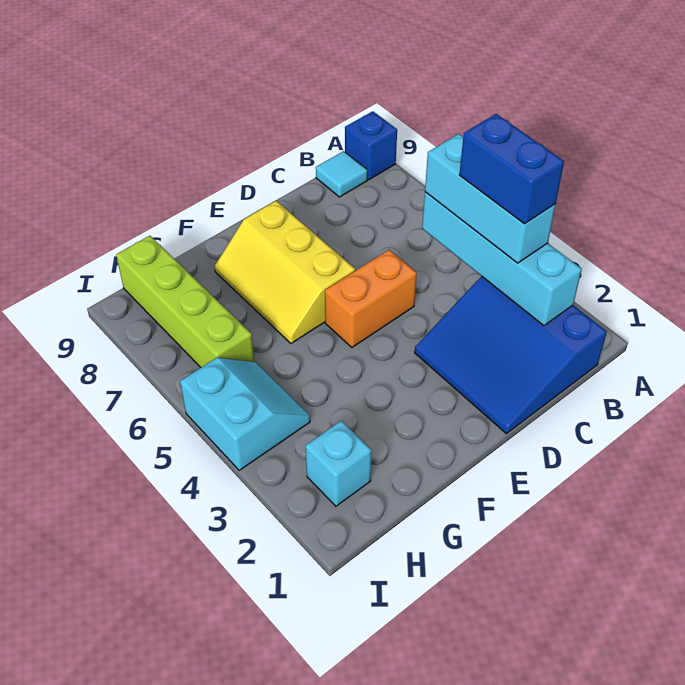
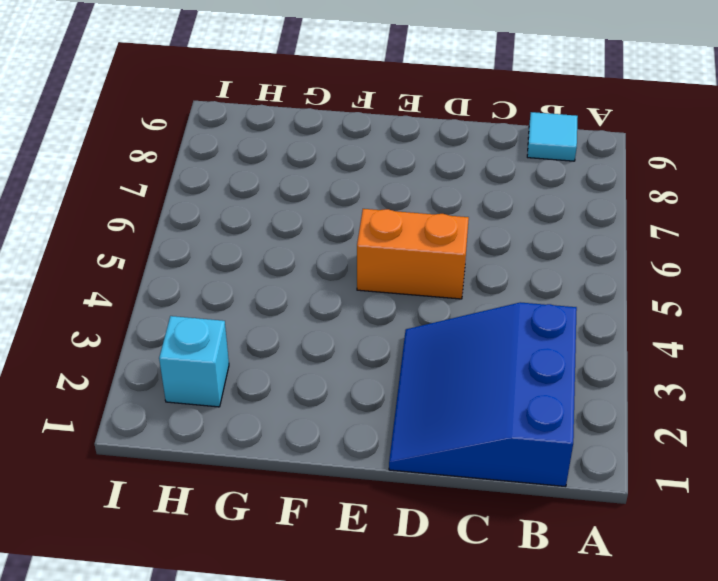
none -> blue brick A9 level 1
none -> yellow slope E6:F8 level 1 top E

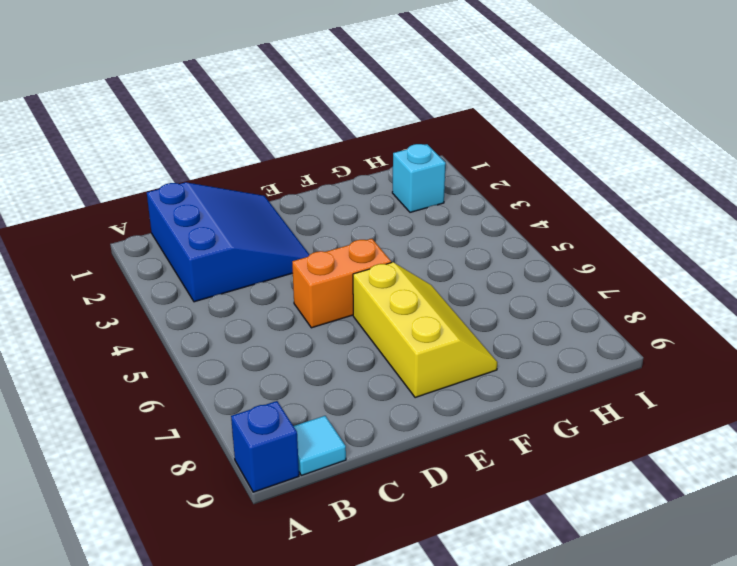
none -> cyan slope H4:I5 level 1 top I
none -> lime brick H6:H9 level 1

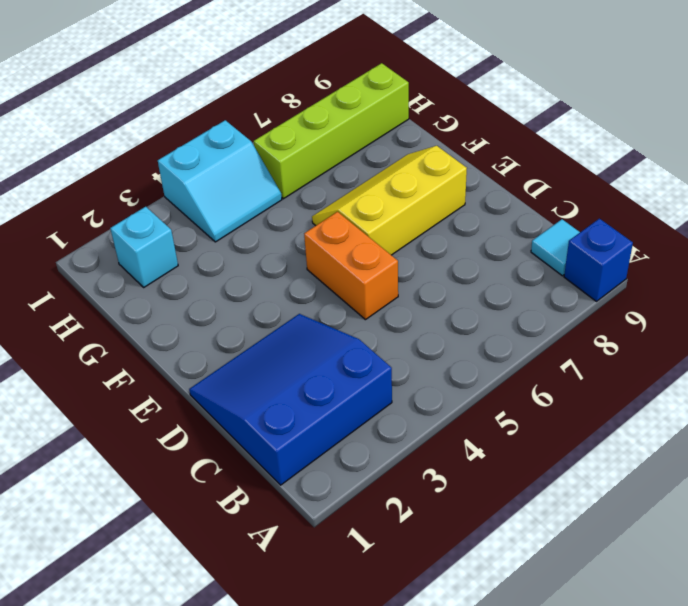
none -> cyan brick B2:B5 level 2
none -> cyan brick B3:B5 level 3

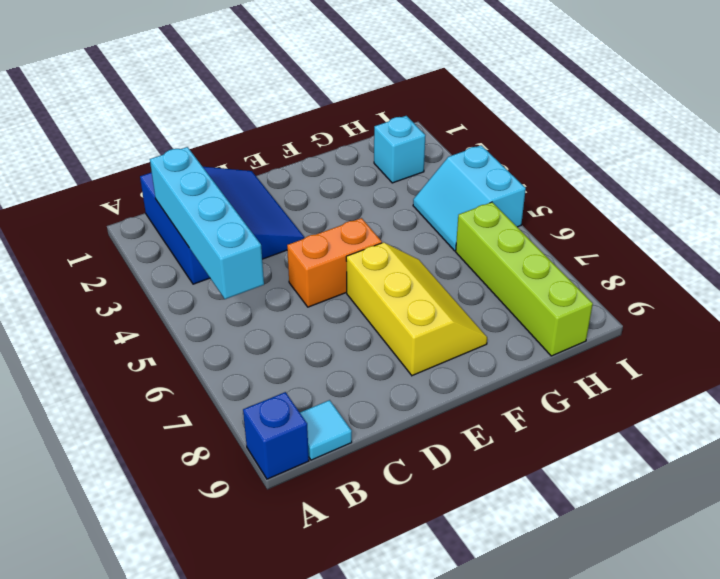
none -> cyan brick B3:B5 level 3
none -> blue brick B3:B4 level 4

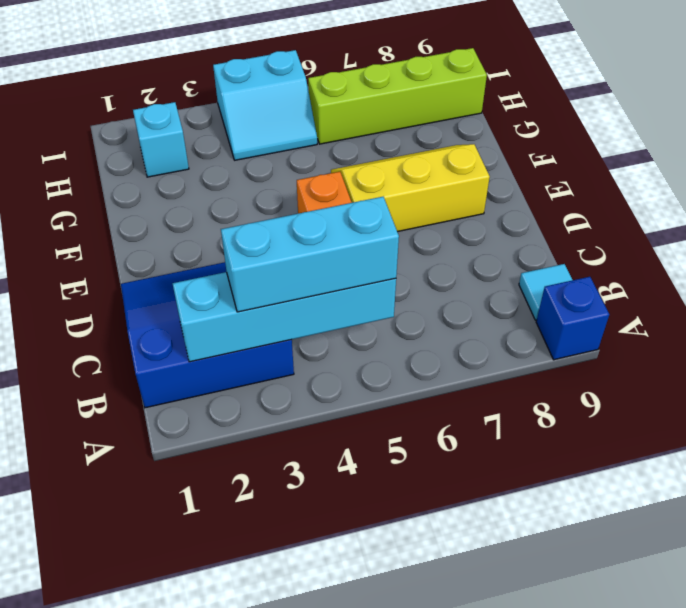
none -> blue brick B3:B4 level 4

